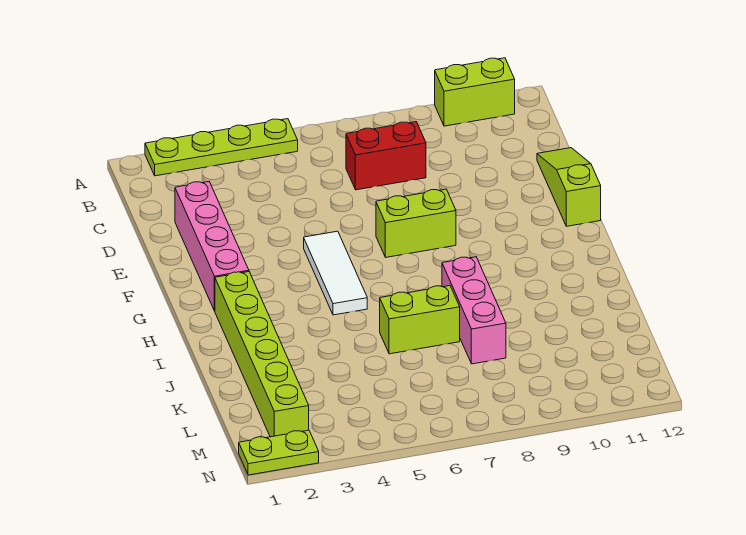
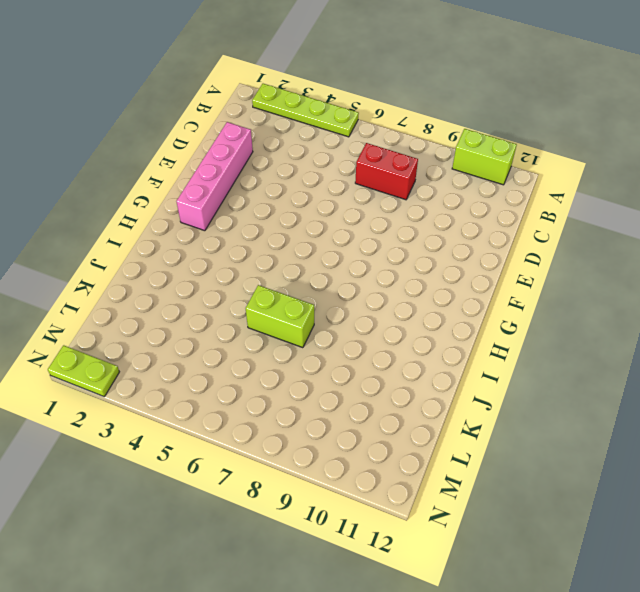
none -> lime slope D12:F12 level 1 top F
none -> white tile F5:H5 level 1

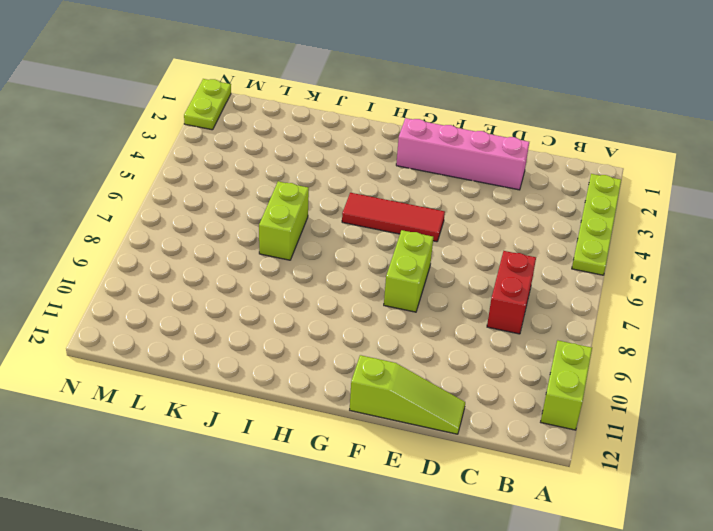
red tile F5:H5 level 1 -> white tile F5:H5 level 1
none -> lime brick H2:M2 level 1
none -> pink brick I8:K8 level 1

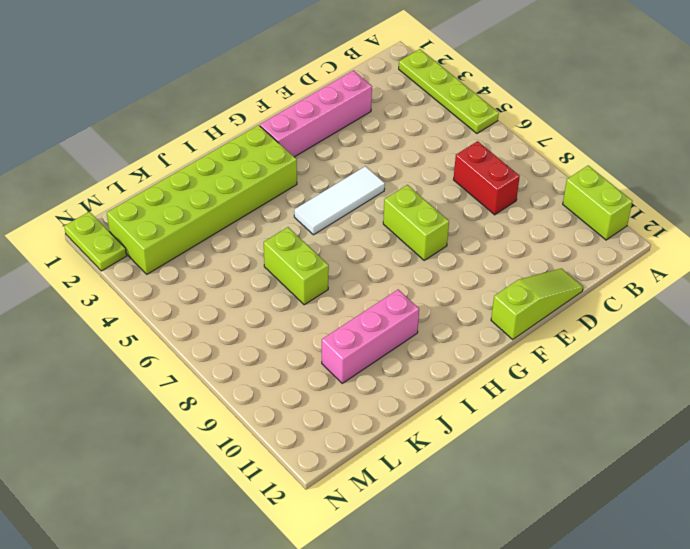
lime brick H2:M3 level 1 -> lime brick H2:M2 level 1
pink brick I10:K10 level 1 -> pink brick I8:K8 level 1

